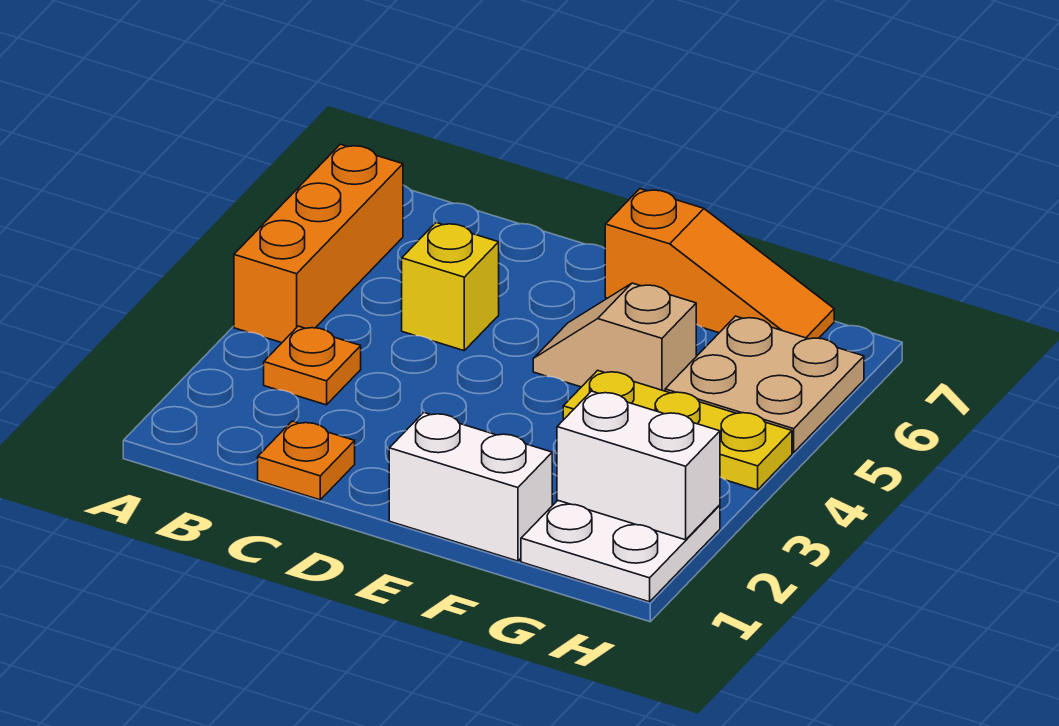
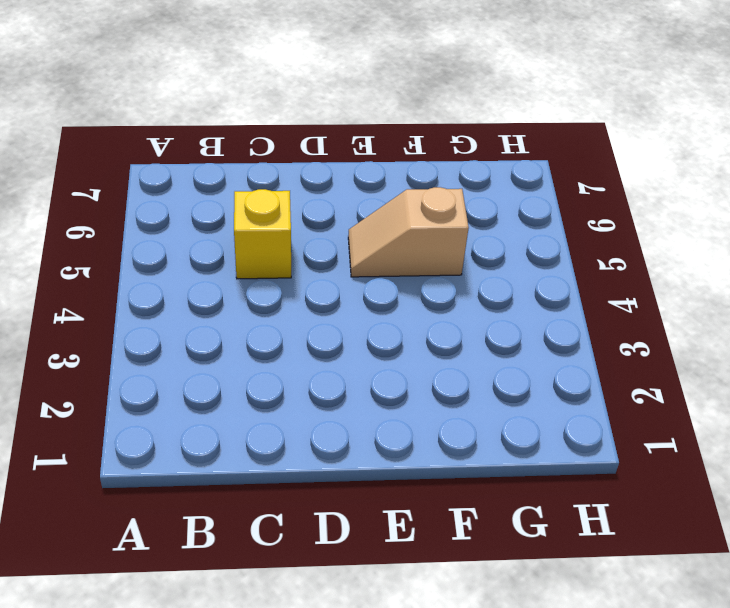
none -> orange brick A4:A6 level 1
none -> orange plate B3 level 1

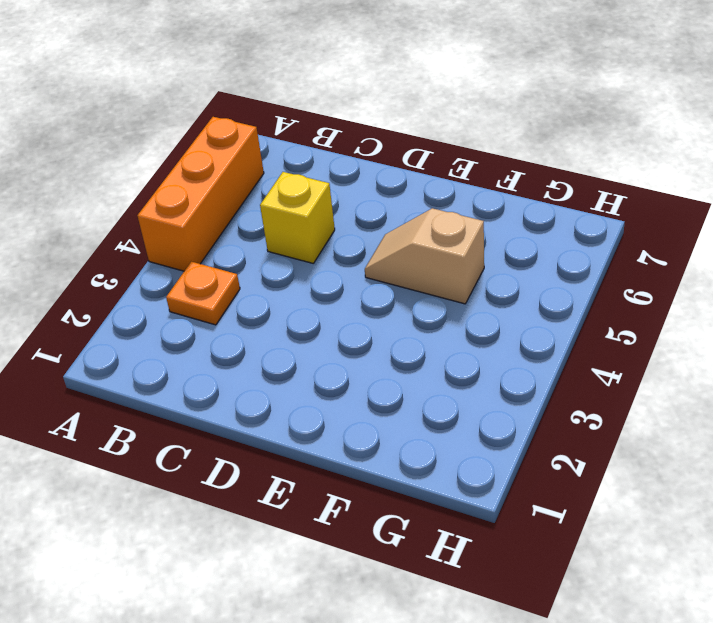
none -> orange plate C1 level 1
none -> white brick E1:F1 level 1

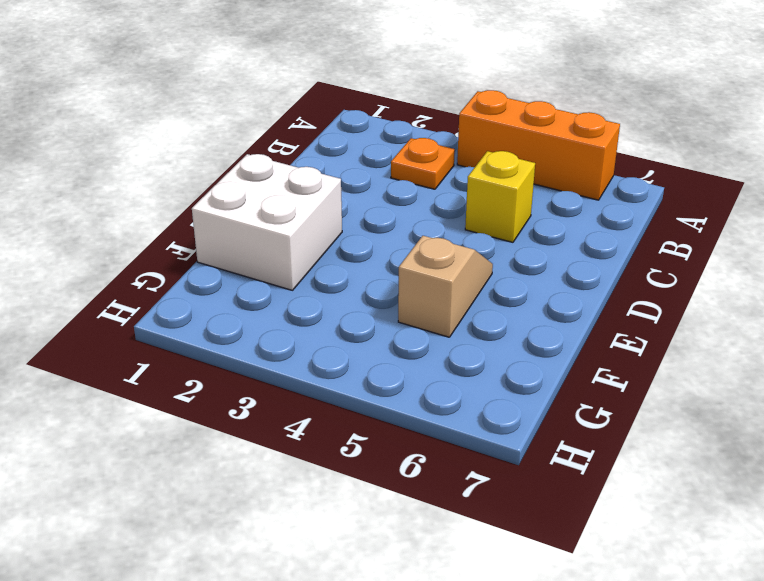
white brick E1:F2 level 1 -> white brick E1:F1 level 1
none -> orange plate C1 level 1
none -> orange slope E7:G7 level 1 top E

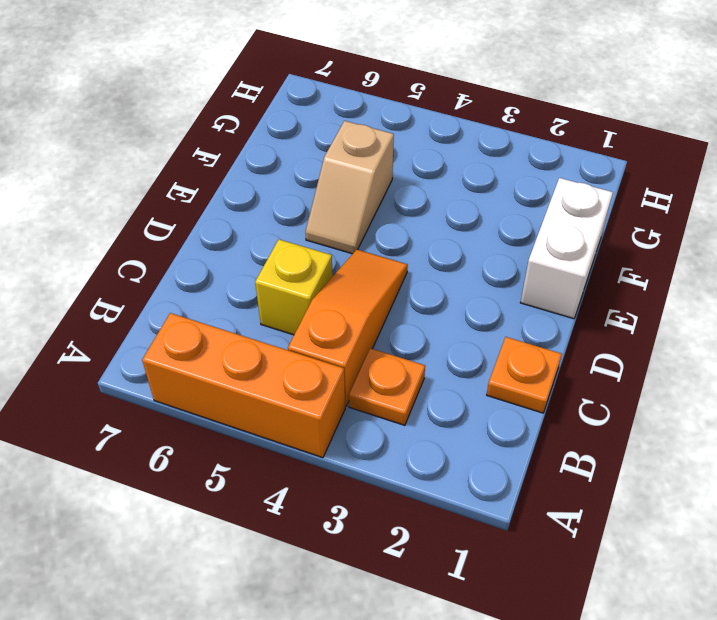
orange slope B4:D4 level 1 top B -> orange slope E7:G7 level 1 top E
none -> yellow plate F4:H4 level 1
none -> white plate G1:H2 level 1

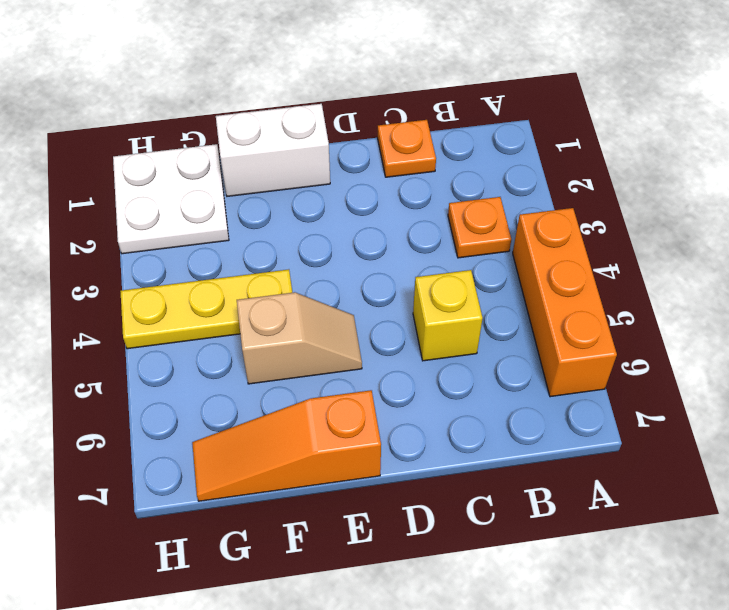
none -> tan plate G5:H6 level 1
none -> white brick G2:H2 level 2

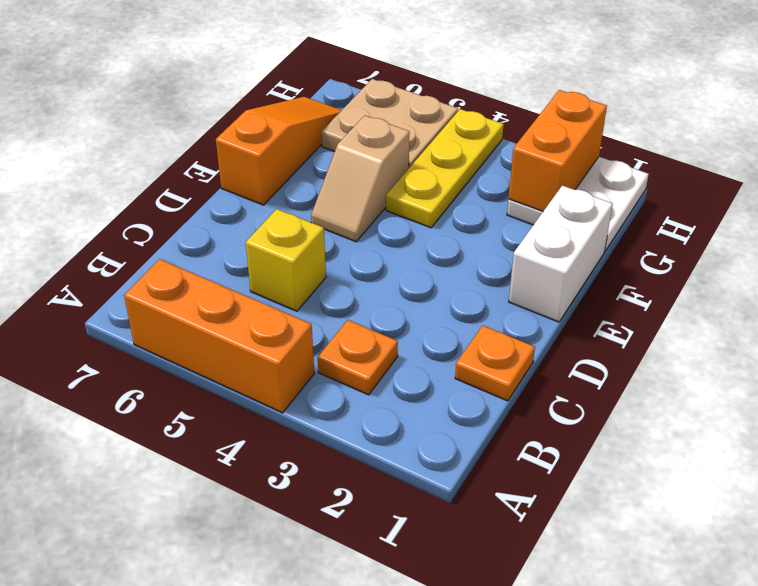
orange brick G2:H2 level 2 -> white brick G2:H2 level 2

